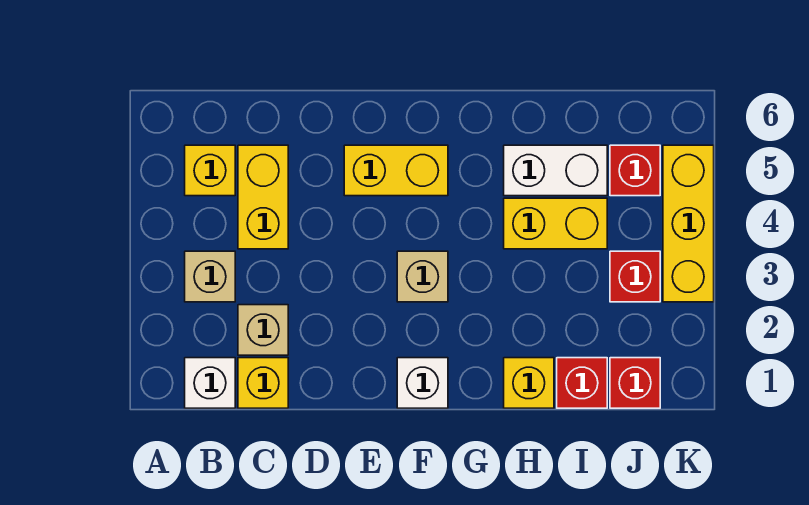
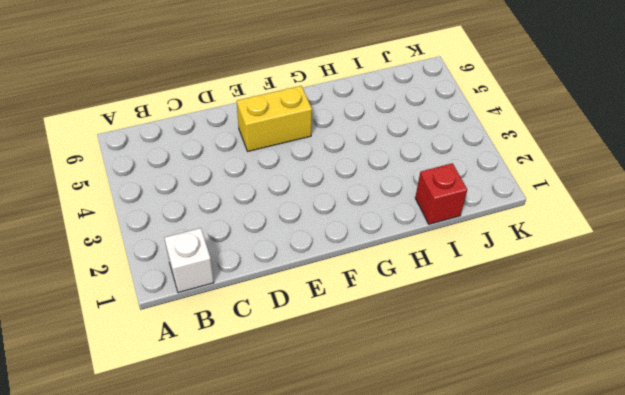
none -> tan brick B3 level 1
none -> yellow brick B5 level 1
none -> yellow brick C1 level 1

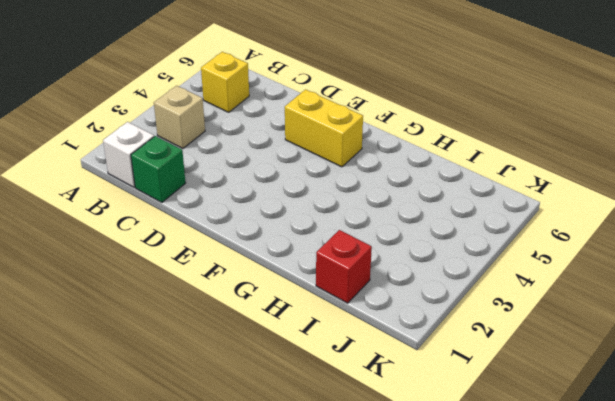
green brick C1 level 1 -> yellow brick C1 level 1
none -> tan brick C2 level 1
none -> yellow brick C4:C5 level 1
none -> white brick F1 level 1

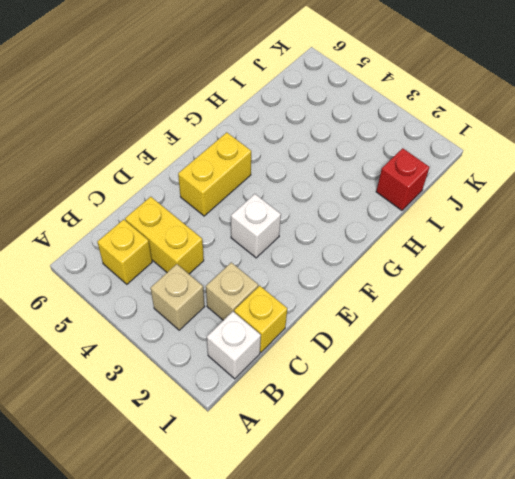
white brick E3 level 1 -> white brick F1 level 1
none -> tan brick F3 level 1
none -> yellow brick H1 level 1
none -> yellow brick H4:I4 level 1

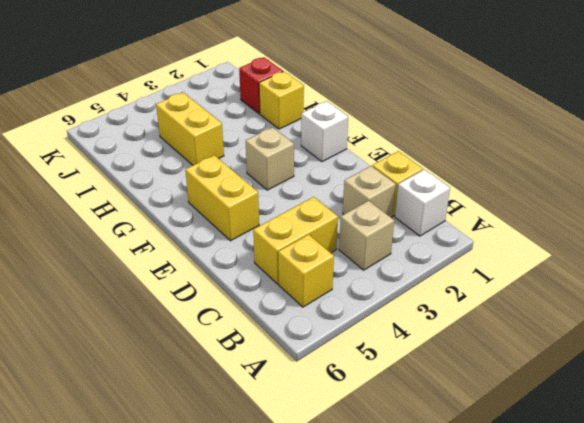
none -> white brick H5:I5 level 1
none -> red brick J1 level 1
none -> red brick J3 level 1

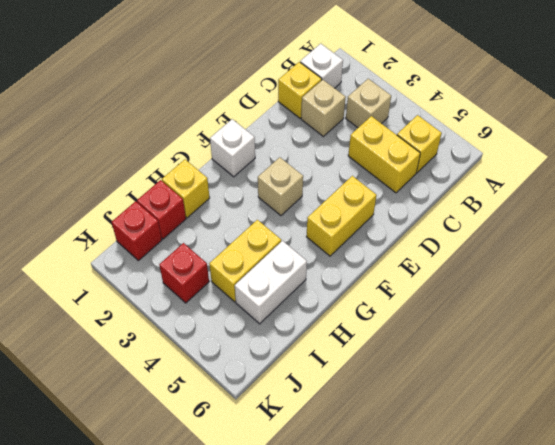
none -> red brick J5 level 1
none -> yellow brick K3:K5 level 1

